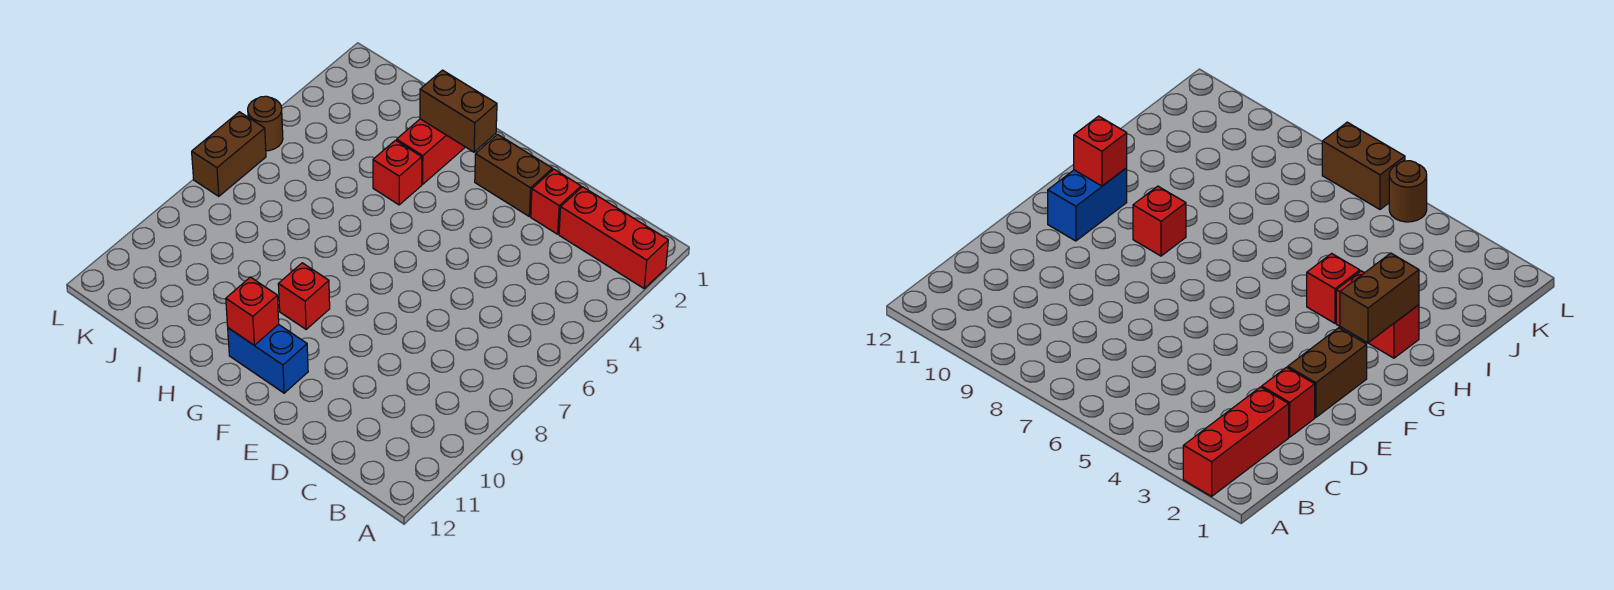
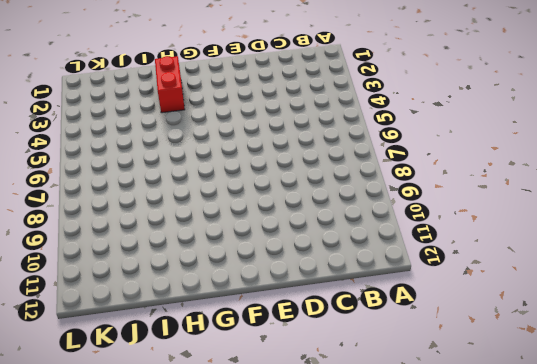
none -> red brick A2:C2 level 1
none -> red brick D2 level 1

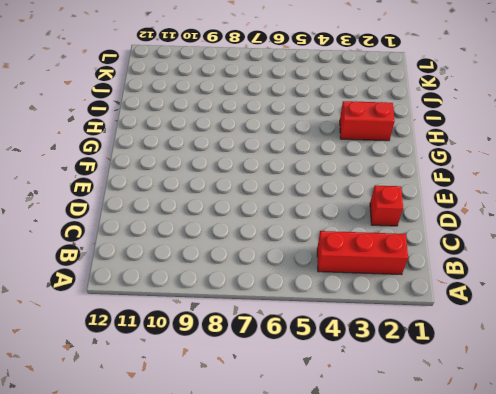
red brick B2:B4 level 1 -> red brick A2:C2 level 1
none -> brown brick E2:F2 level 1
none -> blue brick F11:G11 level 1

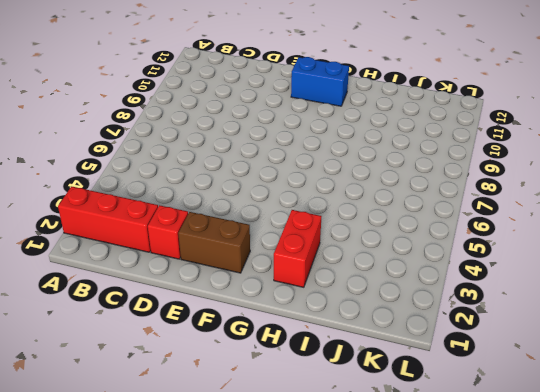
none -> red brick G9 level 1
none -> red brick H4 level 1

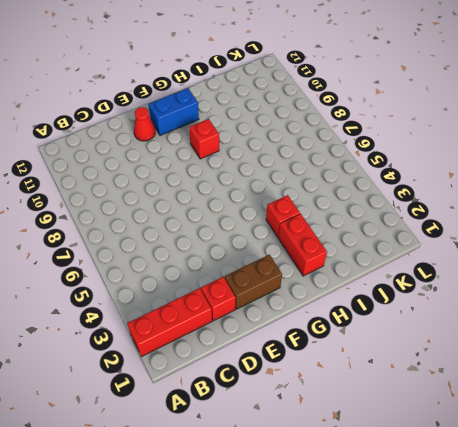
red cone E11 level 1 -> none
none -> brown round brick L5 level 1
none -> brown brick L6:L7 level 1

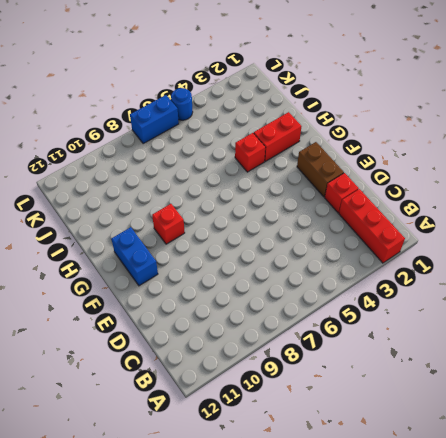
blue round brick L5 level 1 -> brown round brick L5 level 1
blue brick L6:L7 level 1 -> brown brick L6:L7 level 1
none -> brown brick G2:H2 level 2
none -> red brick G11 level 2

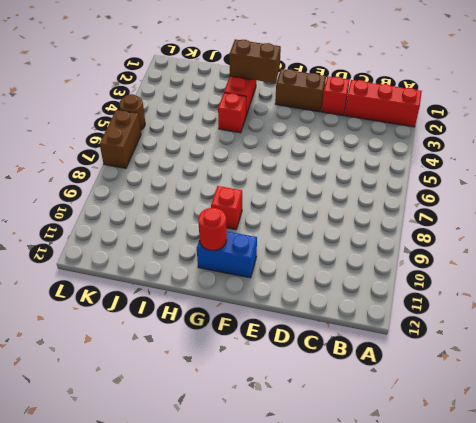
red round brick G11 level 2 -> red brick G11 level 2

